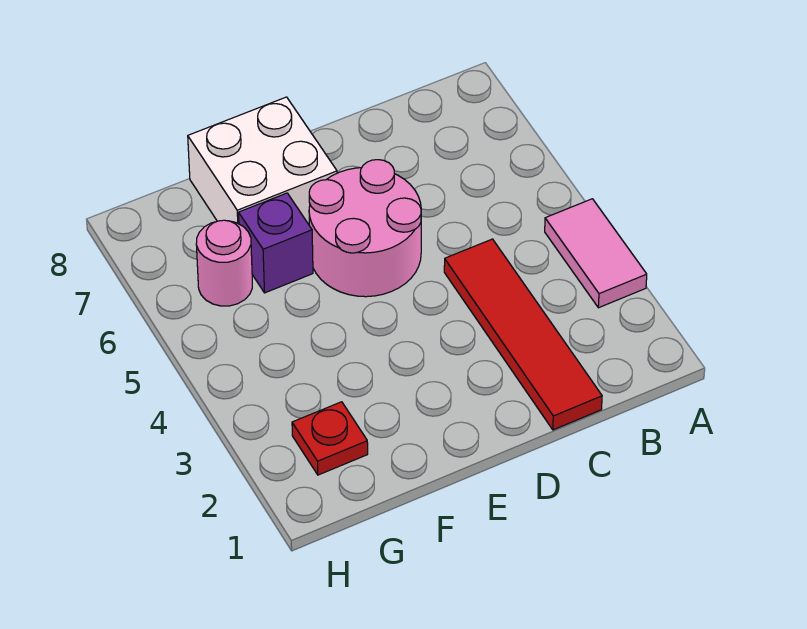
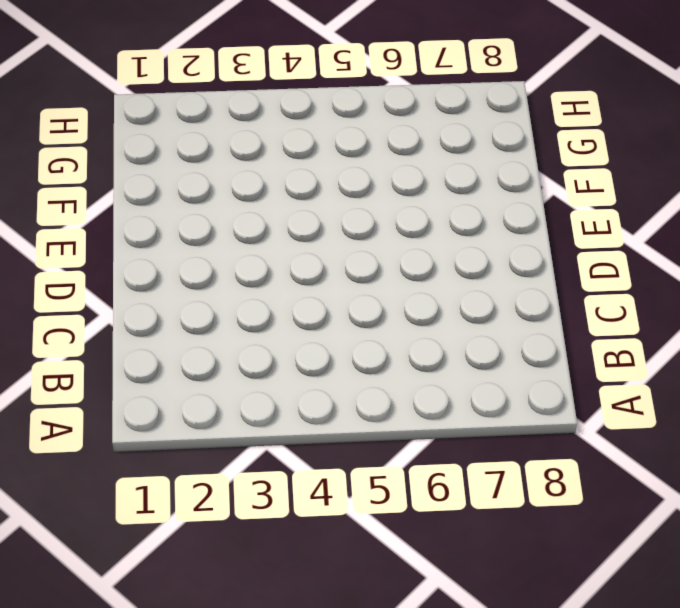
none -> pink tile A3:A4 level 1
none -> red tile C1:C4 level 1

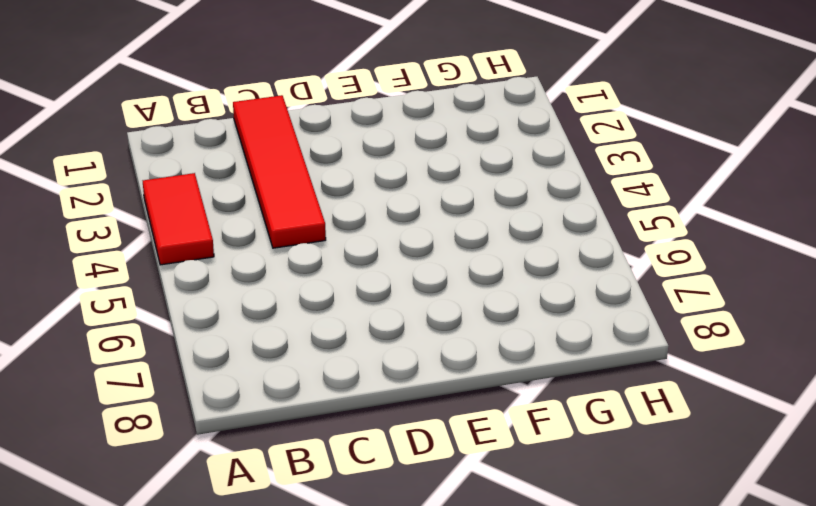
red tile A3:A4 level 1 -> pink tile A3:A4 level 1
none -> pink round brick D5:E6 level 1
none -> white brick E7:F8 level 1

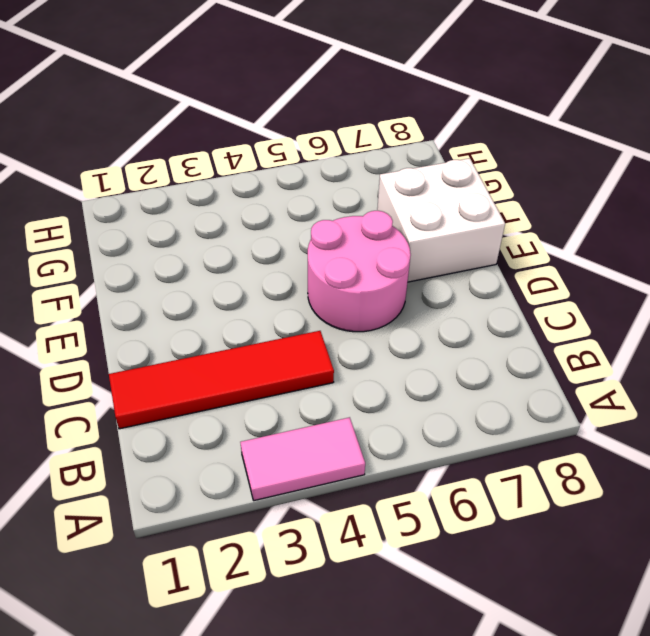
none -> purple brick F6 level 1
none -> red plate G2 level 1

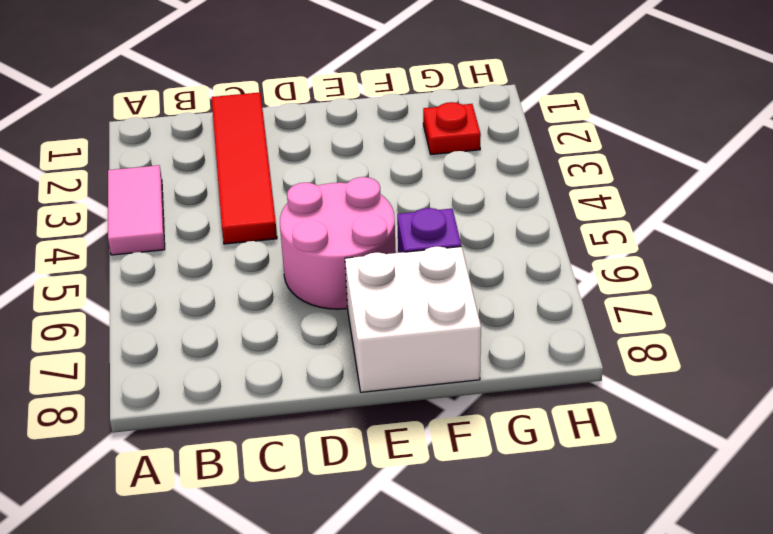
none -> pink round brick G6 level 1

